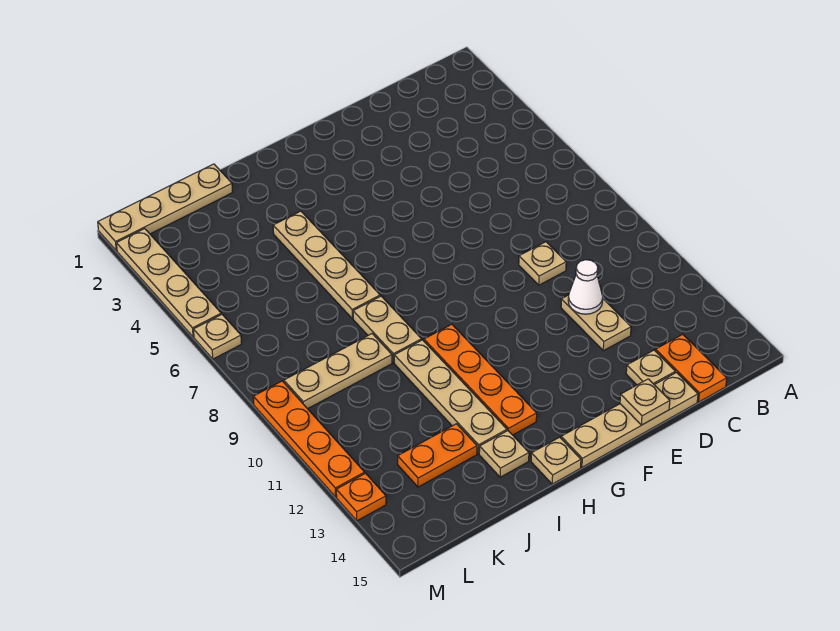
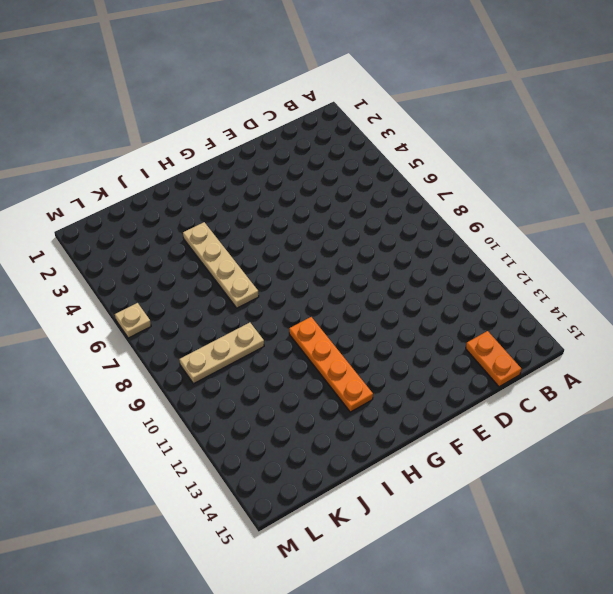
none -> tan plate D9 level 1
none -> tan plate D11:D12 level 1
none -> tan plate D14 level 1

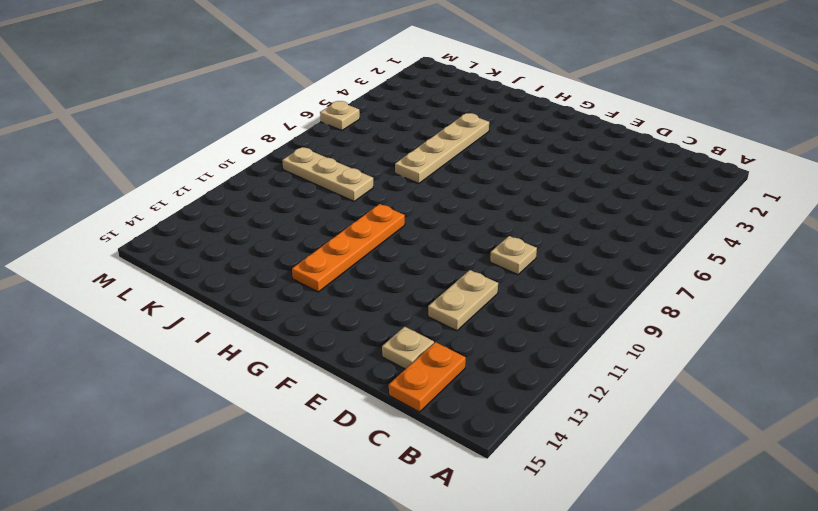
none -> tan plate D15:G15 level 1
none -> tan plate H15 level 1
none -> tan plate I8:I9 level 1

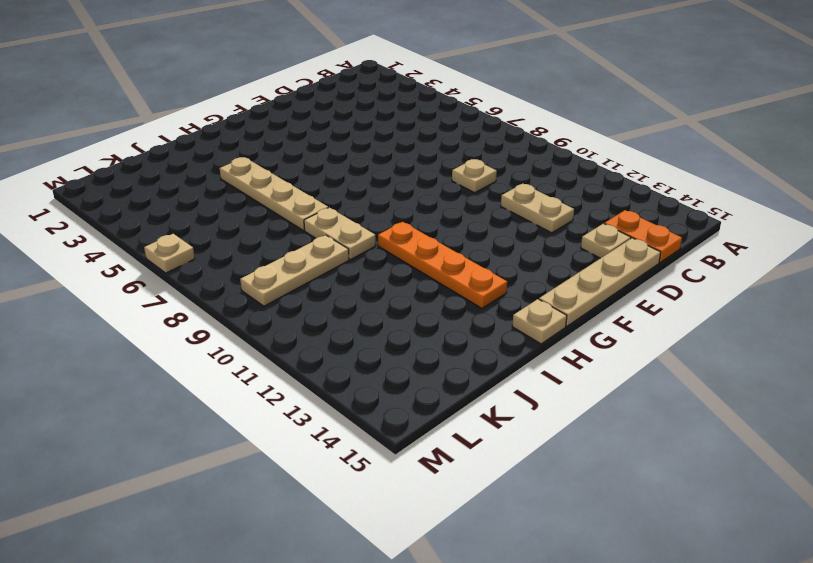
none -> tan plate I10:I13 level 1
none -> tan plate I14 level 1
none -> tan plate J1:M1 level 1

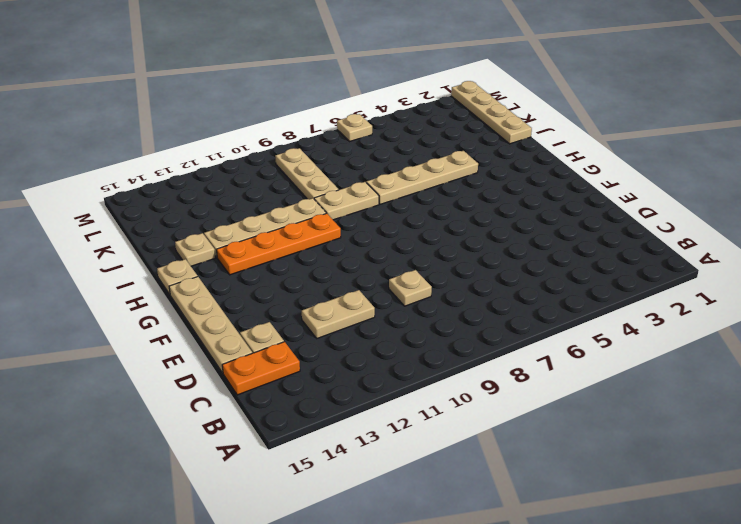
none -> orange plate J13:K13 level 1
none -> tan plate M2:M5 level 1
none -> orange plate M9:M12 level 1

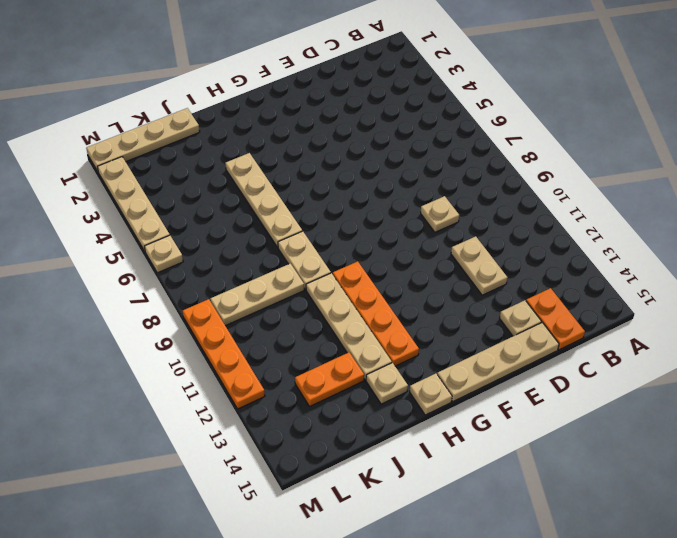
none -> orange plate M13 level 1
none -> white cone D11 level 2
none -> tan plate E15 level 2

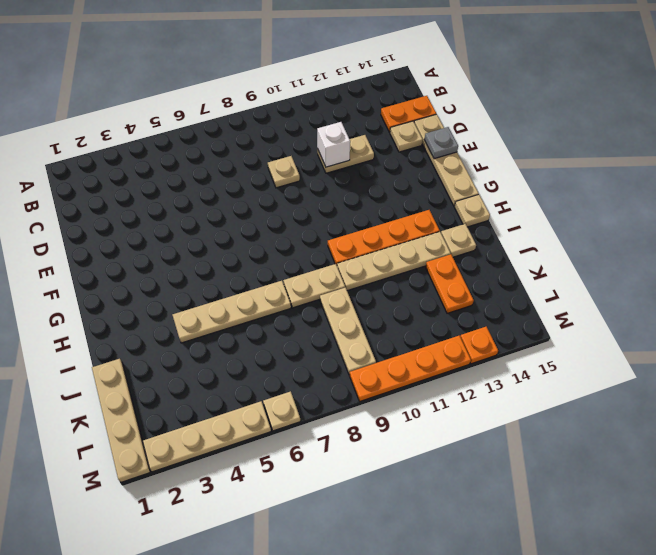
white brick D11 level 2 -> white cone D11 level 2
grey plate E15 level 2 -> tan plate E15 level 2

